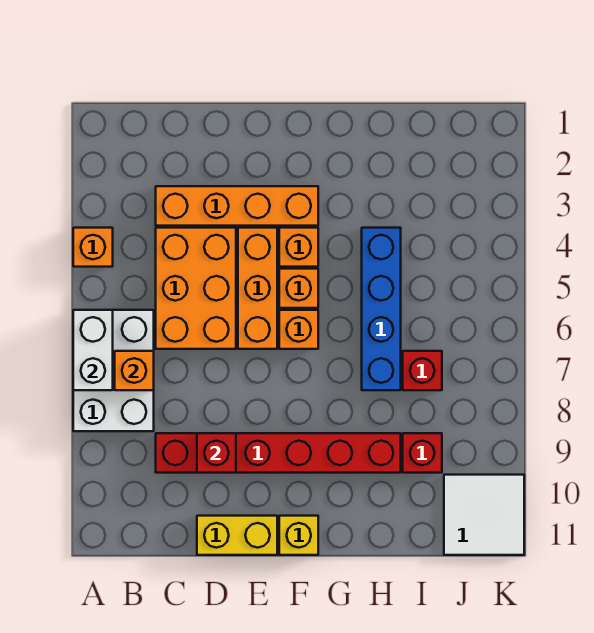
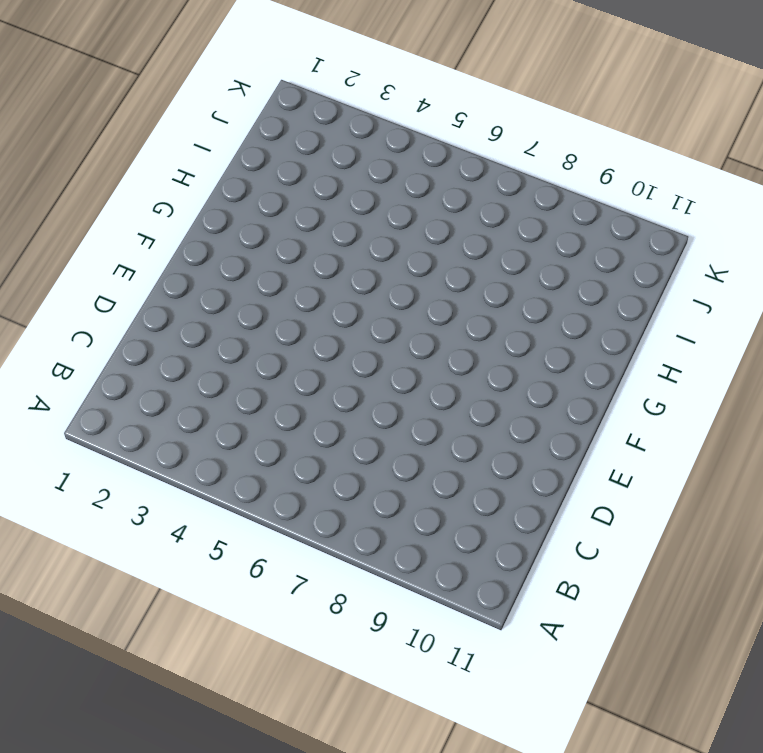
none -> orange brick A4 level 1
none -> white brick A6:B8 level 1
none -> orange brick C3:F3 level 1

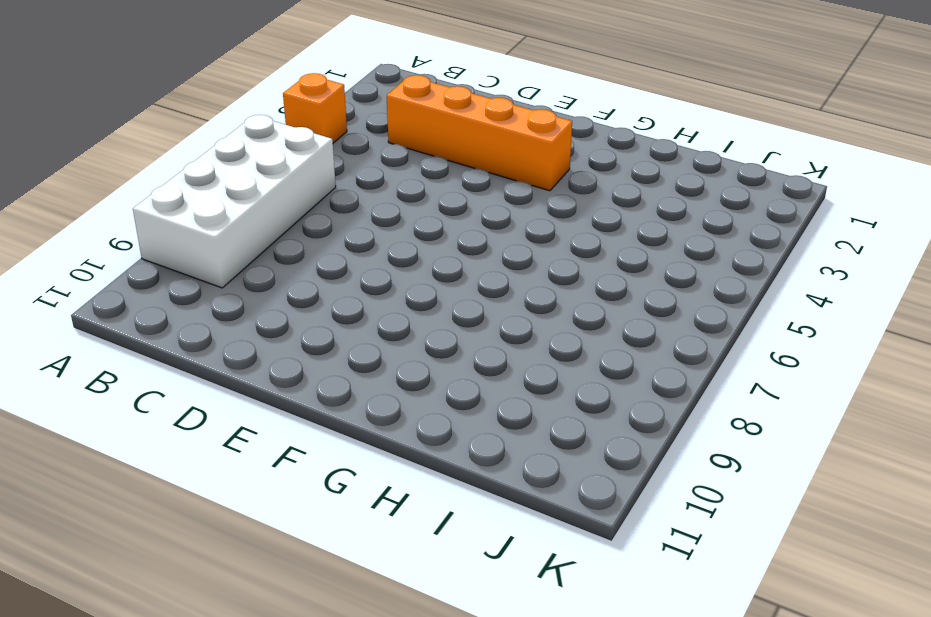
white brick A6:B9 level 1 -> white brick A6:B8 level 1
none -> orange brick C4:D6 level 1
none -> red brick C9:H9 level 1
none -> yellow brick D11:E11 level 1

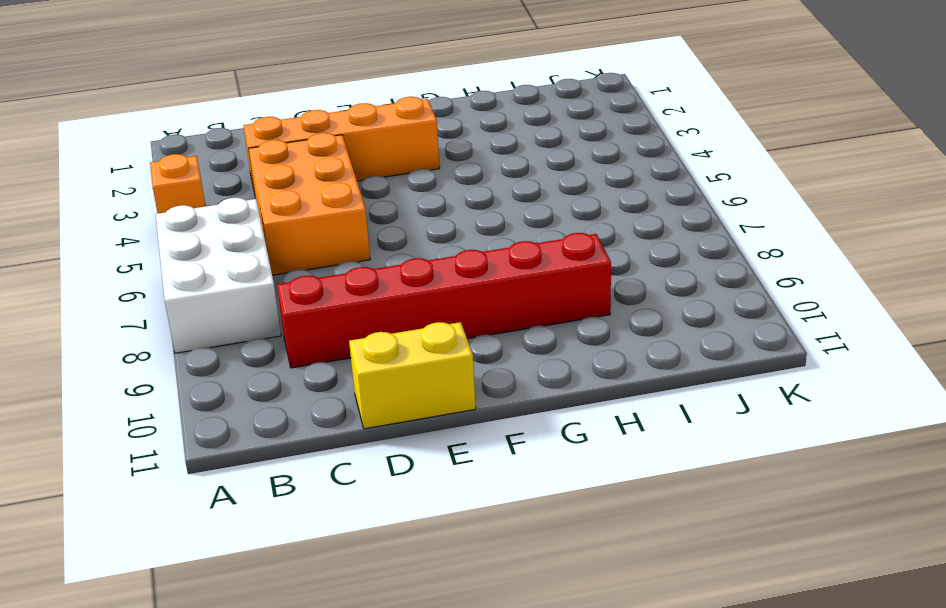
none -> orange brick E4:E6 level 1
none -> orange brick F4 level 1
none -> orange brick F5 level 1

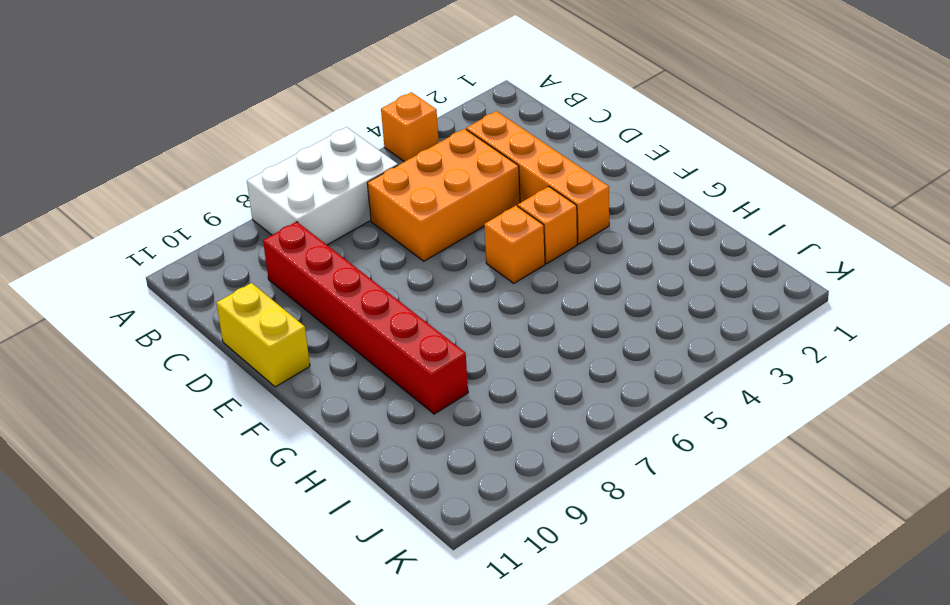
none -> orange brick E4:E6 level 1
none -> orange brick F6 level 1
none -> yellow brick F11 level 1

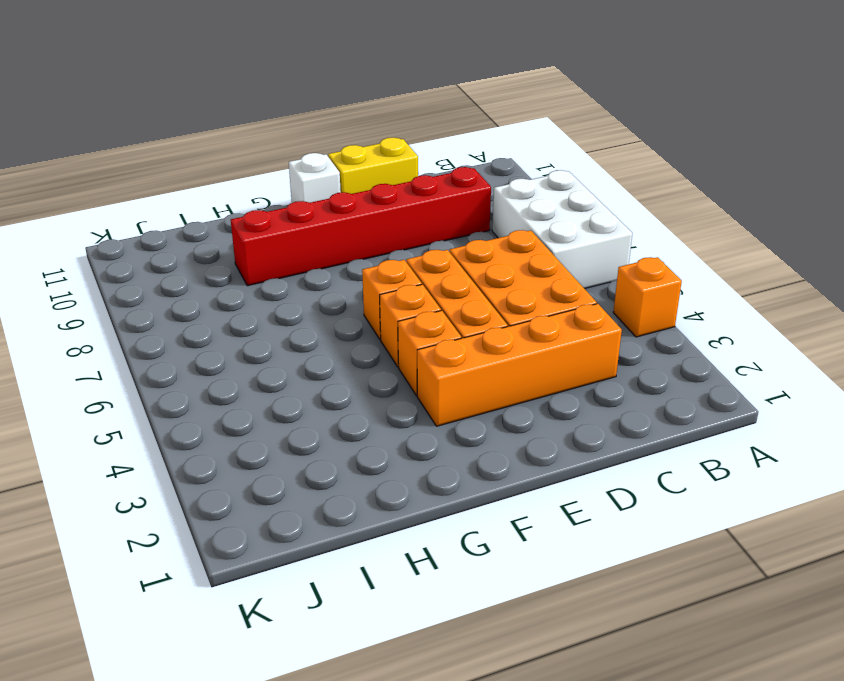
white brick F11 level 1 -> yellow brick F11 level 1
none -> blue brick H4:H7 level 1
none -> red brick I7 level 1
none -> red brick I9 level 1

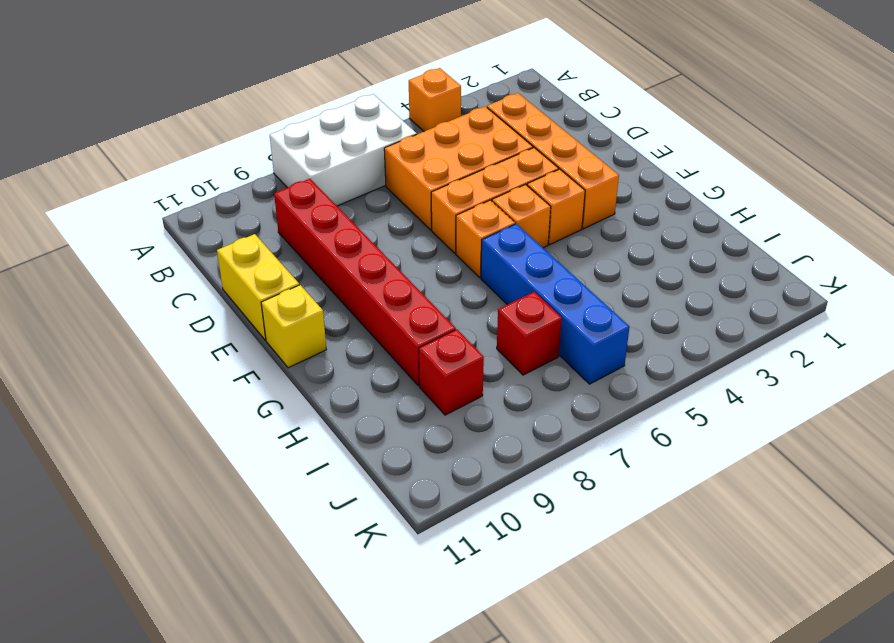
blue brick G6:J6 level 1 -> blue brick H4:H7 level 1
none -> white tile J10:K11 level 1
none -> white brick A6:A7 level 2
none -> orange brick B7 level 2

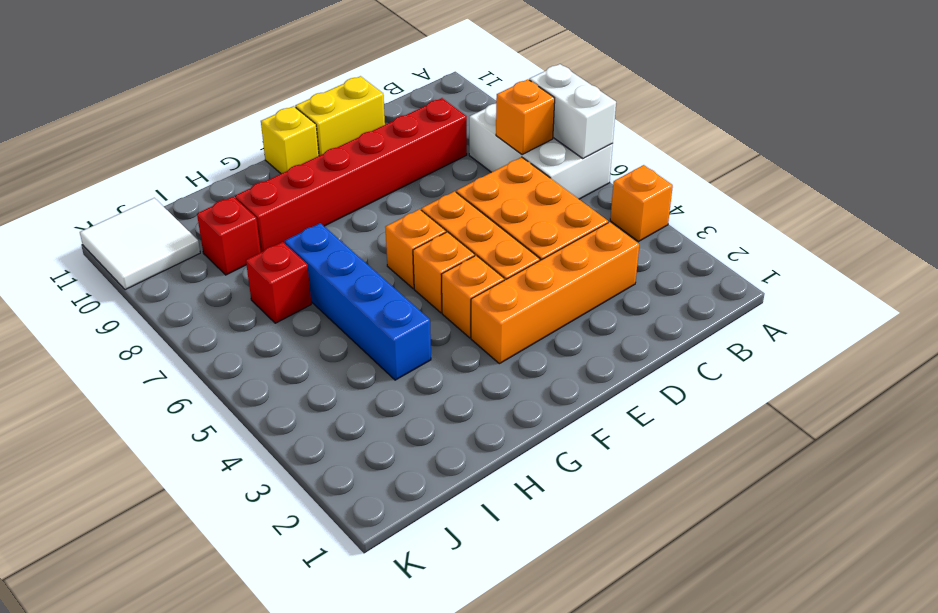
none -> red brick D9 level 2

